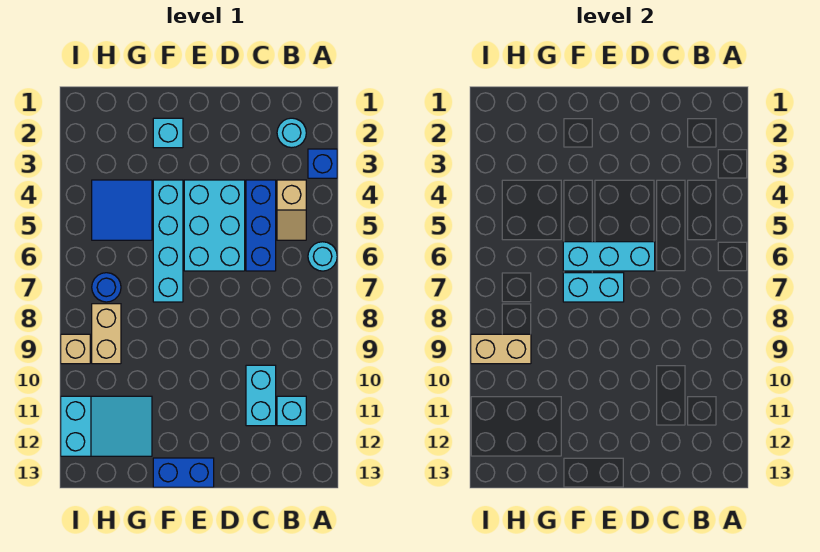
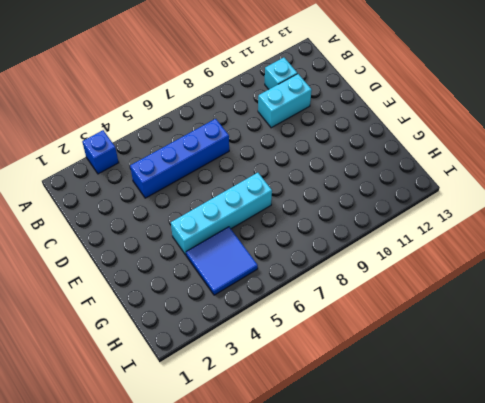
blue brick C4:C7 level 1 -> blue brick C4:C6 level 1
none -> cyan round brick A6 level 1
none -> cyan round brick B2 level 1
none -> tan slope B4:B5 level 1 top 4

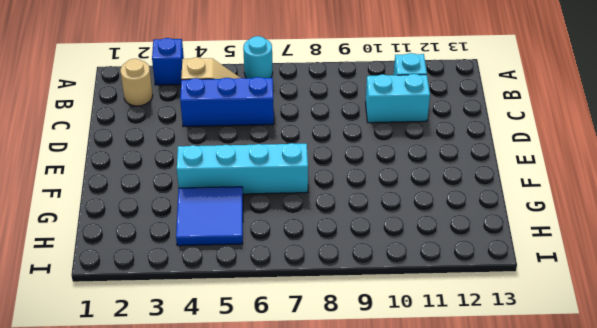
tan round brick B2 level 1 -> cyan round brick B2 level 1
none -> cyan brick D4:E6 level 1
none -> blue brick E13:F13 level 1
none -> cyan brick F2 level 1

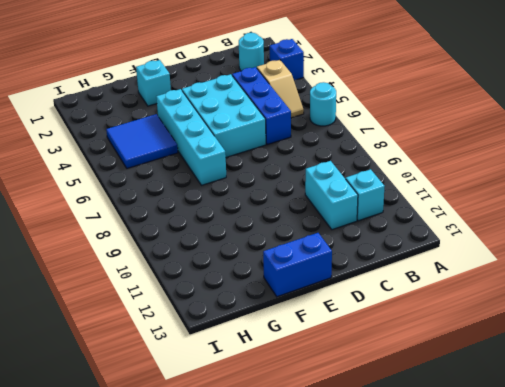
none -> cyan slope G11:I12 level 1 top I
none -> blue round brick H7 level 1
none -> tan brick H8:H9 level 1

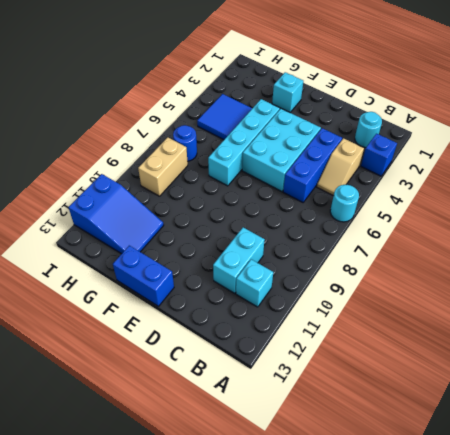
blue slope G11:I12 level 1 top I -> cyan slope G11:I12 level 1 top I
none -> tan brick I9 level 1
none -> cyan brick D6:F6 level 2
none -> cyan brick E7:F7 level 2

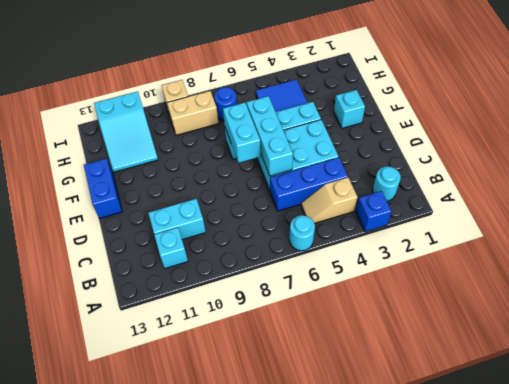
none -> tan brick H9:I9 level 2

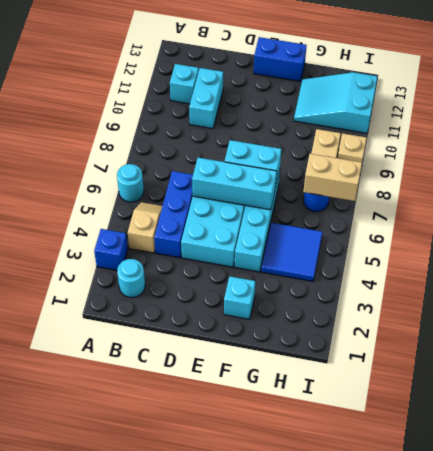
tan brick H7:I7 level 2 -> tan brick H9:I9 level 2

